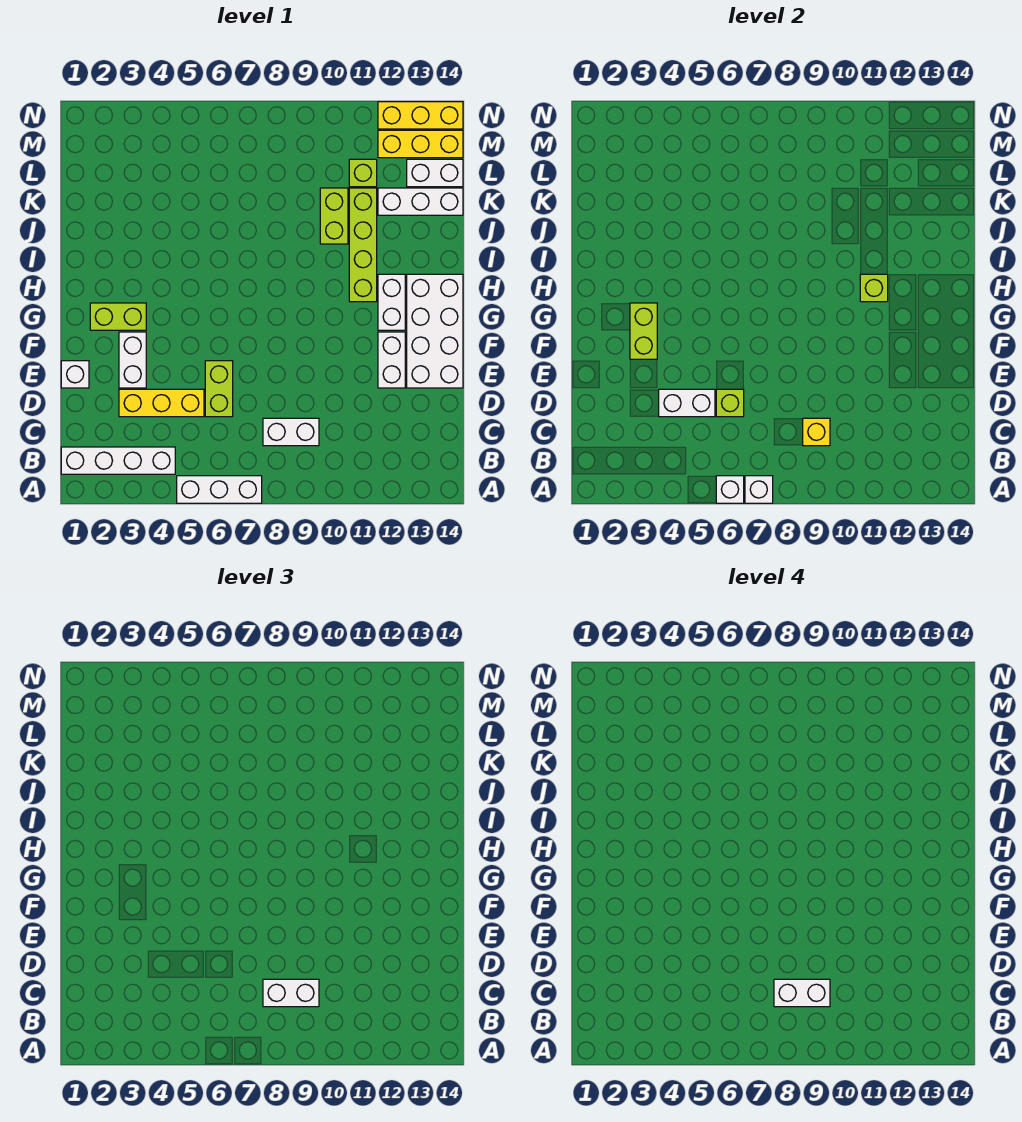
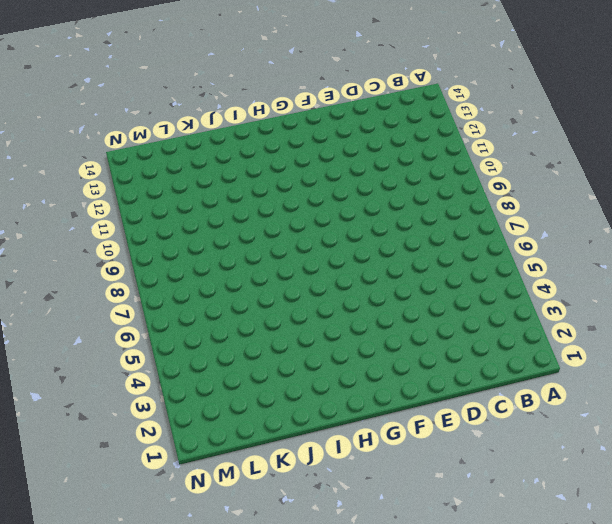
none -> white brick A5:A7 level 1
none -> white brick B1:B4 level 1
none -> white brick C8:C9 level 1

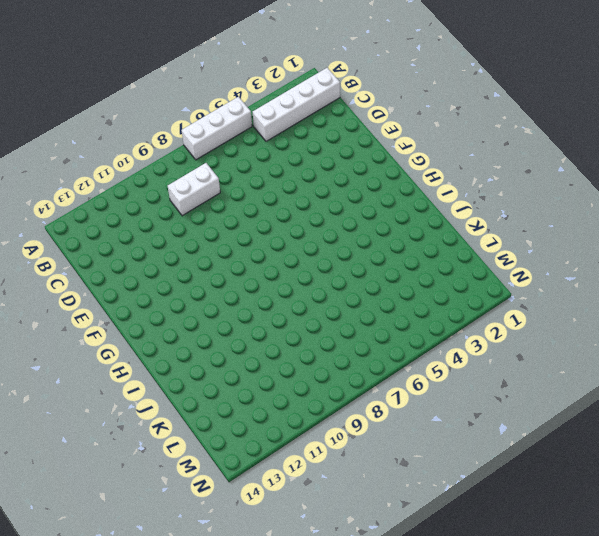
none -> yellow brick D3:D5 level 1
none -> lime brick D6:E6 level 1
none -> white brick E1 level 1

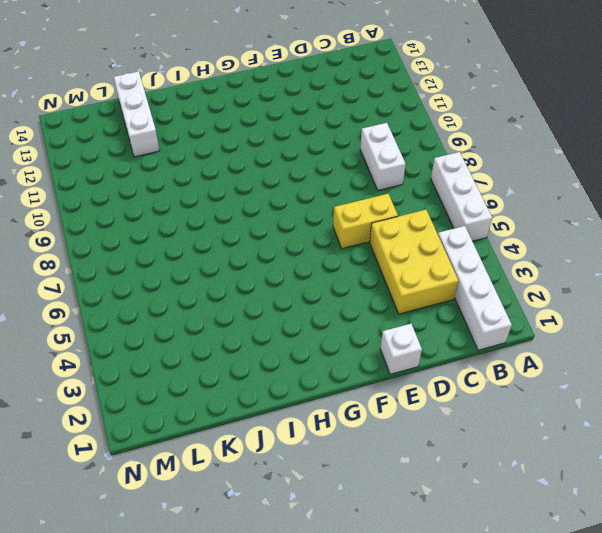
yellow brick C3:D5 level 1 -> yellow brick D3:D5 level 1
yellow brick D6:E6 level 1 -> lime brick D6:E6 level 1
none -> white brick E3:F3 level 1
none -> white brick E12:F12 level 1
none -> white brick E13:H14 level 1

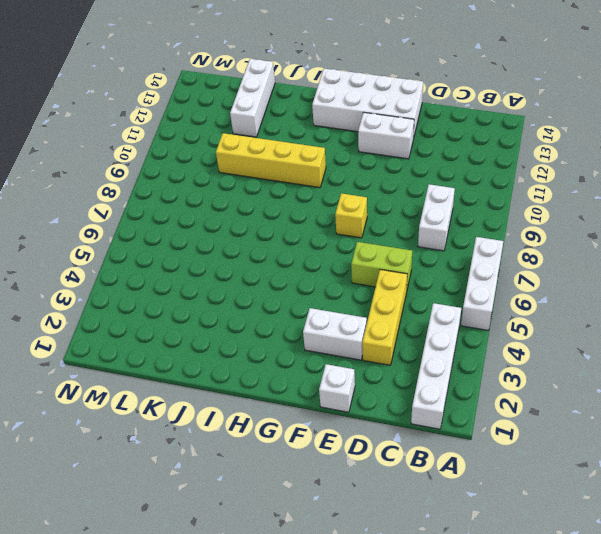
yellow brick F8 level 1 -> yellow brick C9 level 2
yellow brick H10:K10 level 1 -> lime brick J10:K10 level 1
none -> lime brick G2:G3 level 1
none -> white brick G12:H12 level 1
none -> lime brick H11:K11 level 1

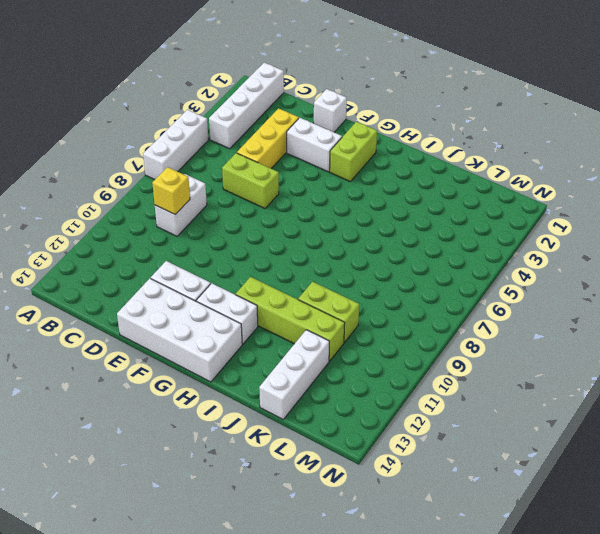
none -> lime brick L11 level 1
none -> white brick L13:L14 level 1
none -> yellow brick M12:M14 level 1

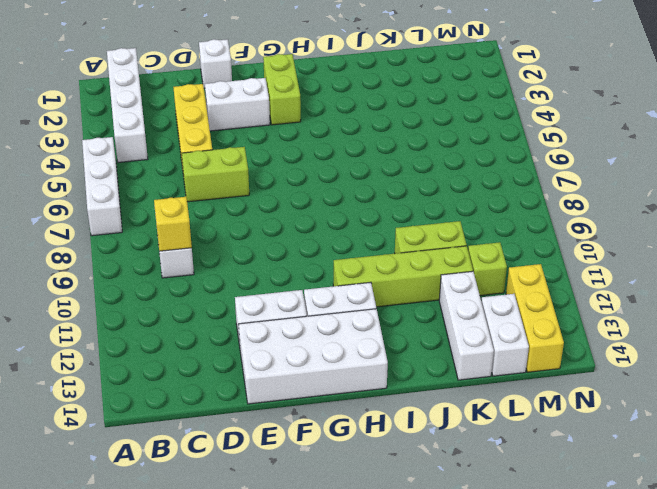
none -> yellow brick N12:N14 level 1
none -> white brick A6 level 2
none -> white brick A7 level 2

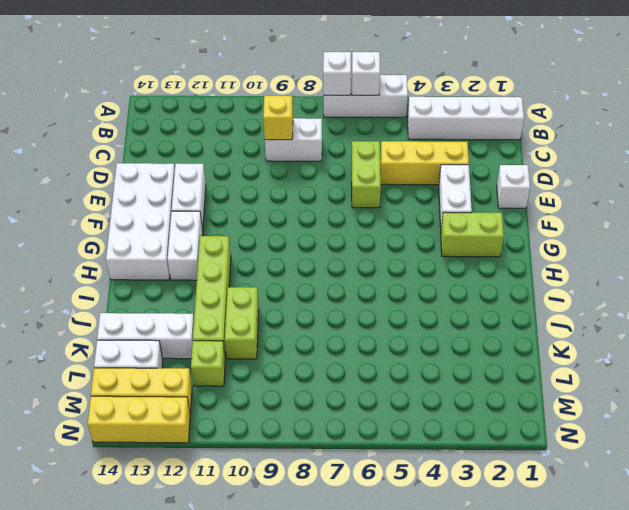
none -> white brick D4:D5 level 2
none -> lime brick D6 level 2
none -> lime brick F3:G3 level 2

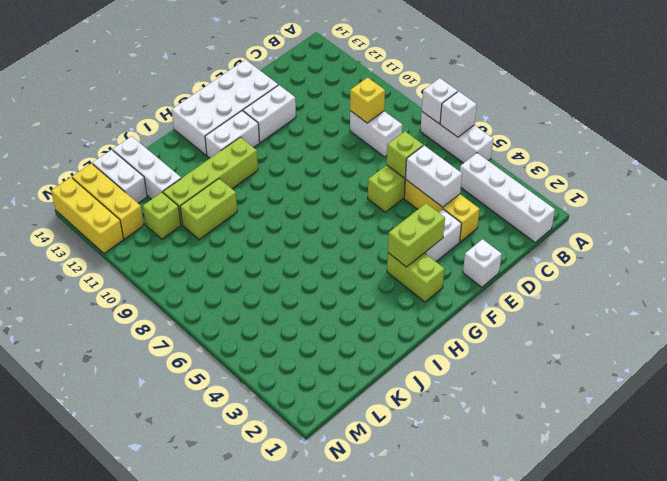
none -> lime brick H11 level 2
none -> white brick C8:C9 level 3
none -> white brick C8:C9 level 4

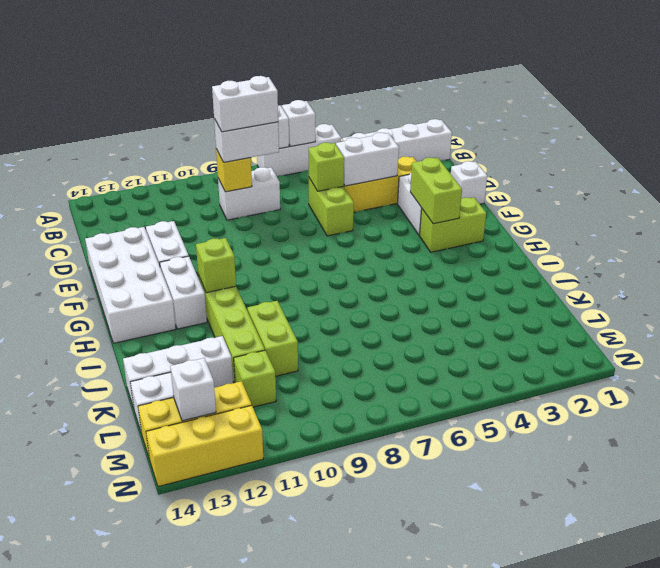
white brick M13 level 2 -> none

